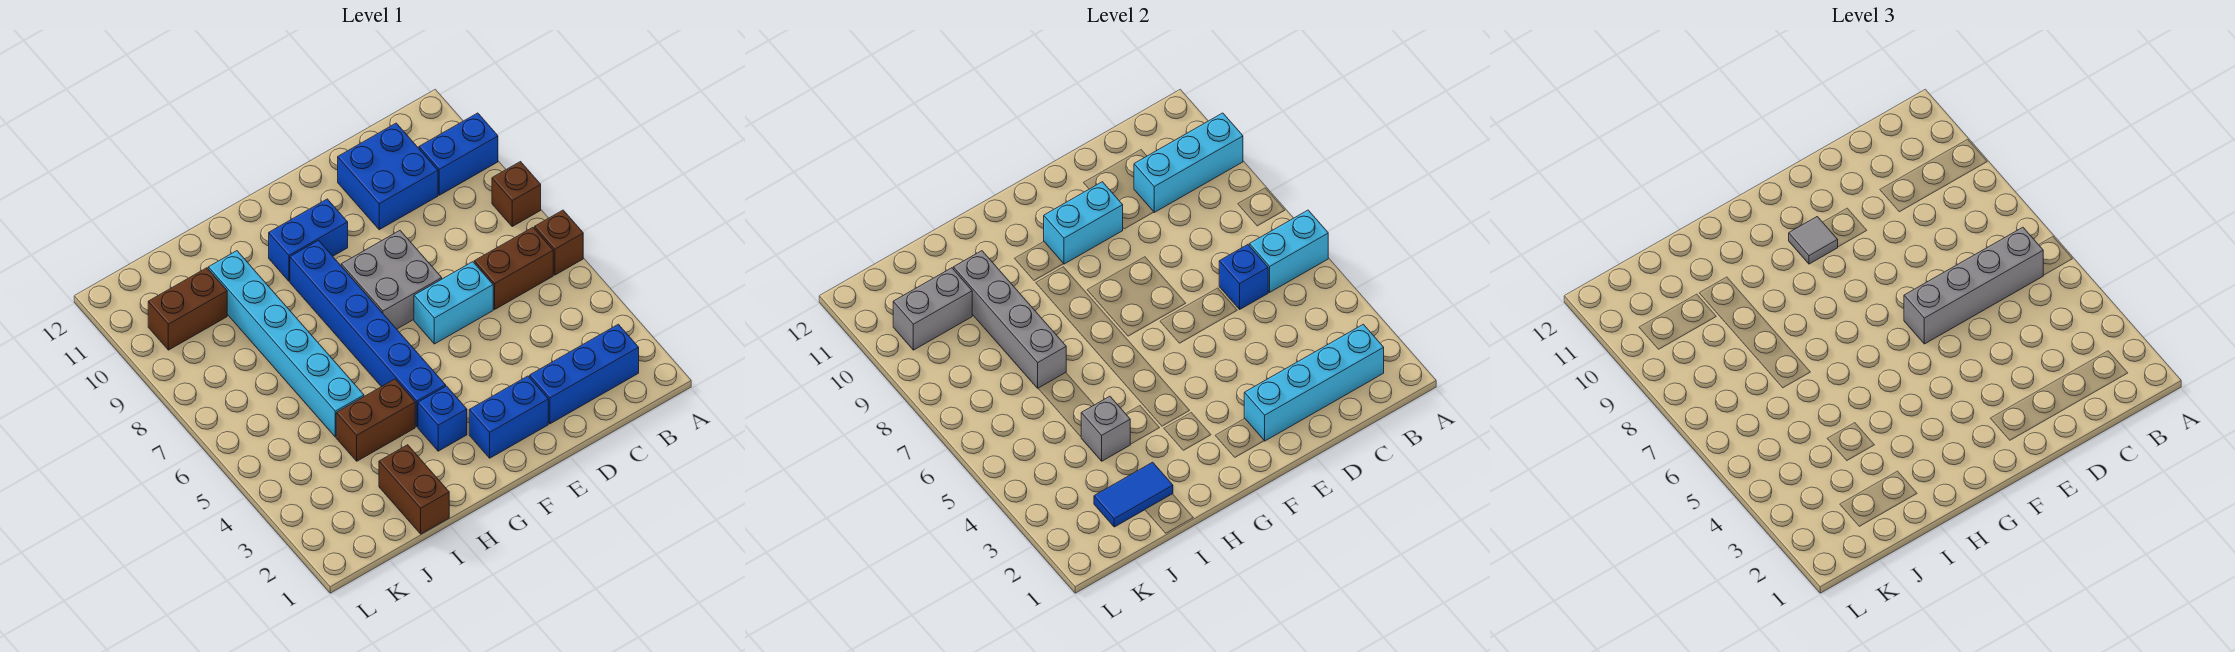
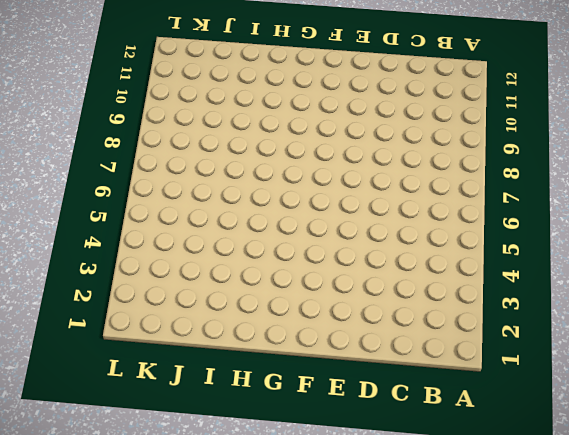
none -> brown brick A6 level 1
none -> brown brick A8 level 1
none -> blue brick A10:B10 level 1

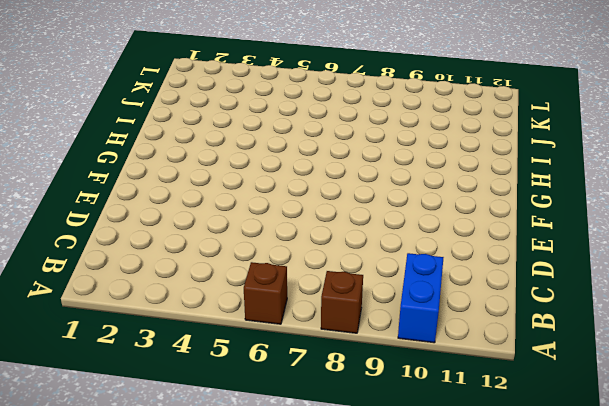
none -> blue brick B2:D2 level 1
none -> brown brick B6:C6 level 1
none -> blue brick C10:D11 level 1

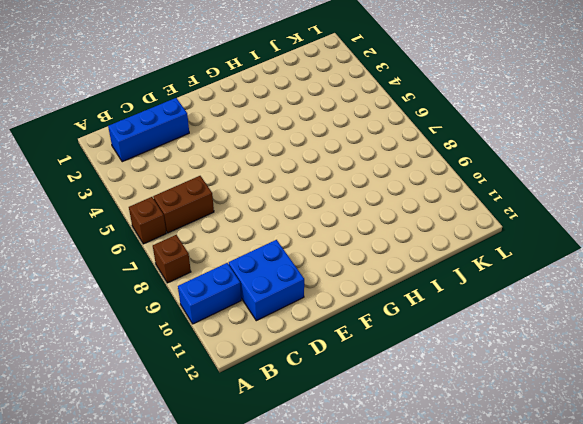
none -> cyan brick D6:E6 level 1
none -> blue brick E2:F2 level 1
none -> grey brick E7:F8 level 1

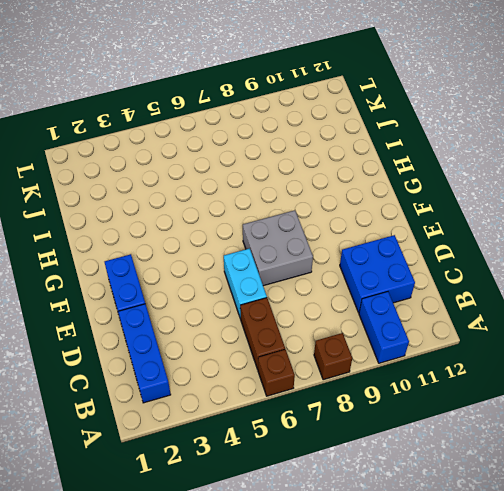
none -> blue brick F10:G10 level 1
none -> blue brick G3 level 1
none -> blue brick G4:G9 level 1

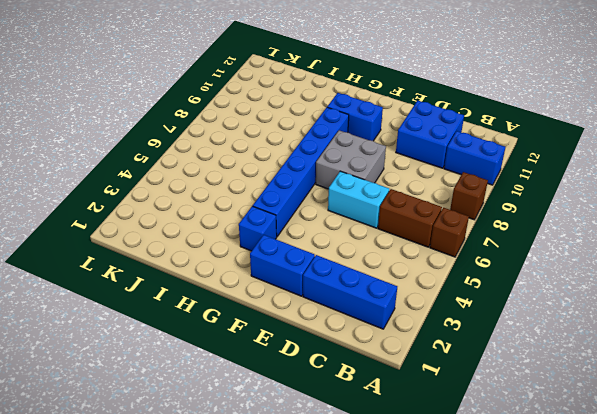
none -> brown brick H4:I4 level 1
none -> brown brick I1:I2 level 1
none -> cyan brick I5:I10 level 1

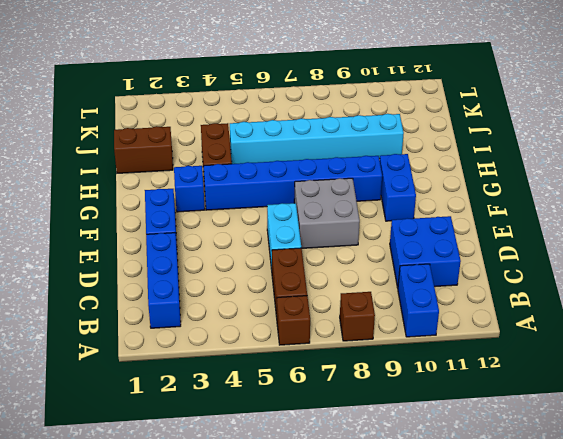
none -> brown brick J10:K10 level 1
none -> cyan brick A6:B6 level 2
none -> cyan brick A10:C10 level 2

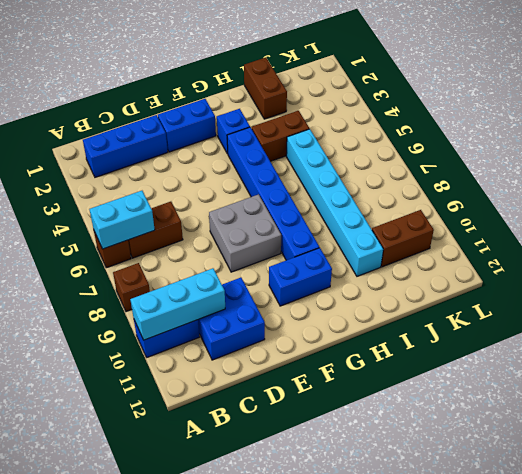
none -> cyan brick D6:E6 level 1
none -> cyan brick B2:E2 level 2
none -> blue brick C6 level 2

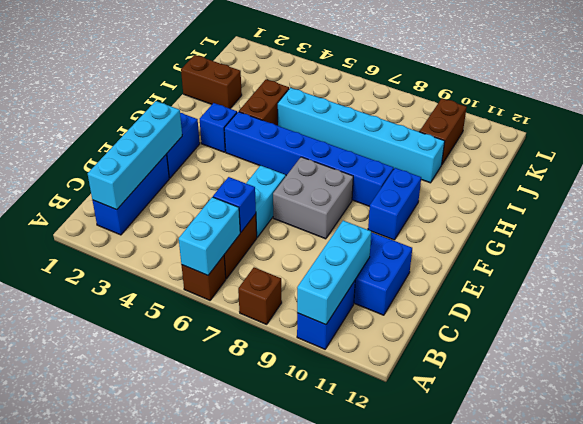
none -> cyan brick E10:F10 level 2
none -> blue tile I2:J2 level 2
none -> grey brick I4 level 2

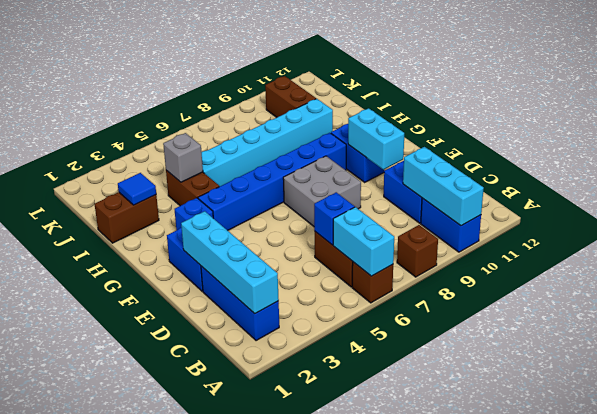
blue tile I2 level 2 -> blue tile I2:J2 level 2
none -> cyan brick D6:E6 level 1
none -> grey brick I7:I10 level 2
none -> grey brick J10:K10 level 2

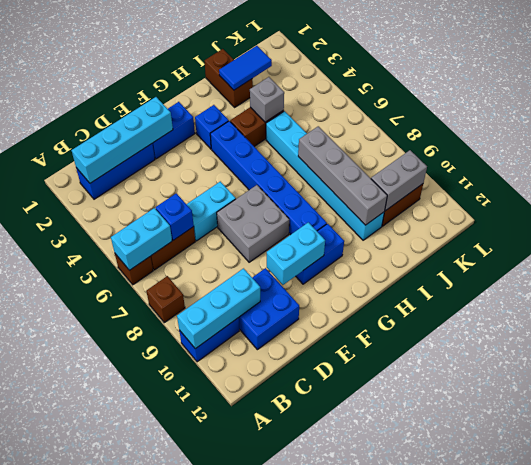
none -> grey brick B6:E6 level 3
none -> grey tile F10 level 3

